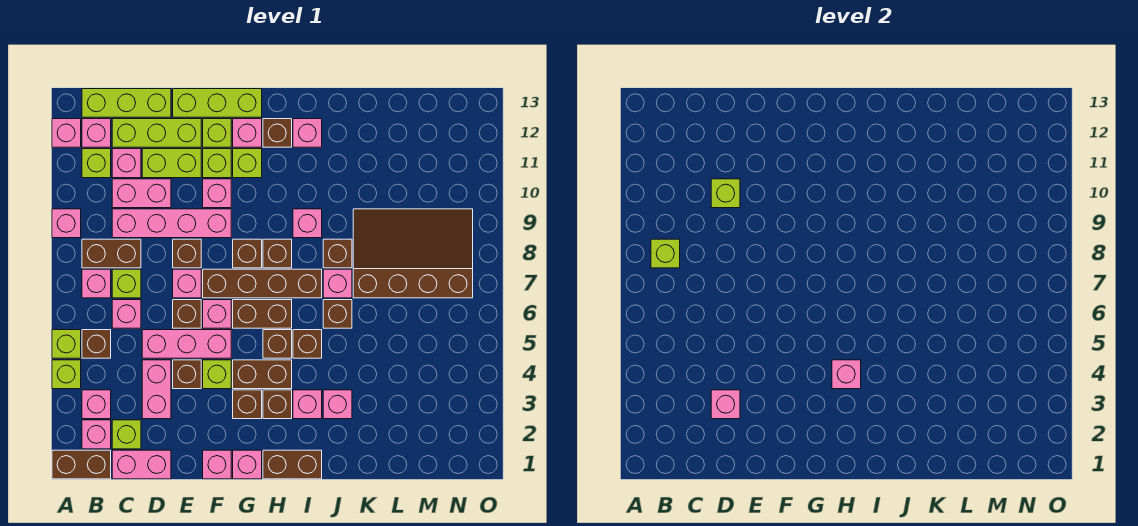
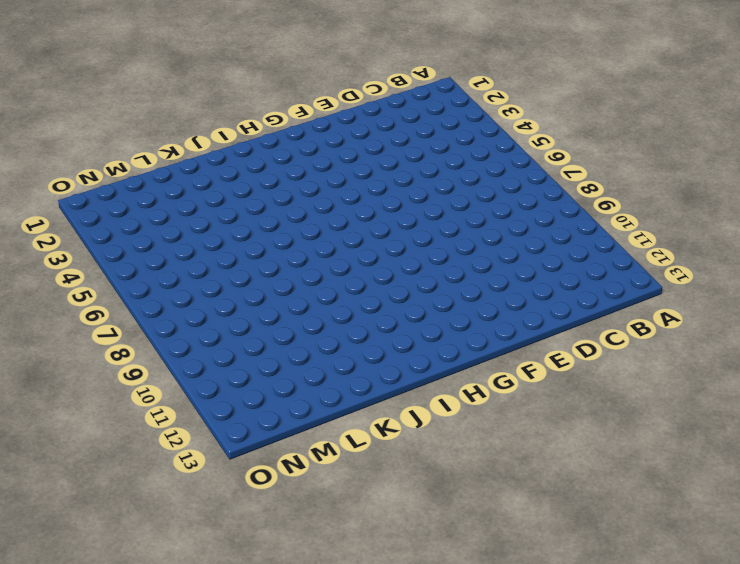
none -> brown brick A1:B1 level 1
none -> lime brick A4 level 1
none -> lime brick A5 level 1
none -> pink brick A9 level 1

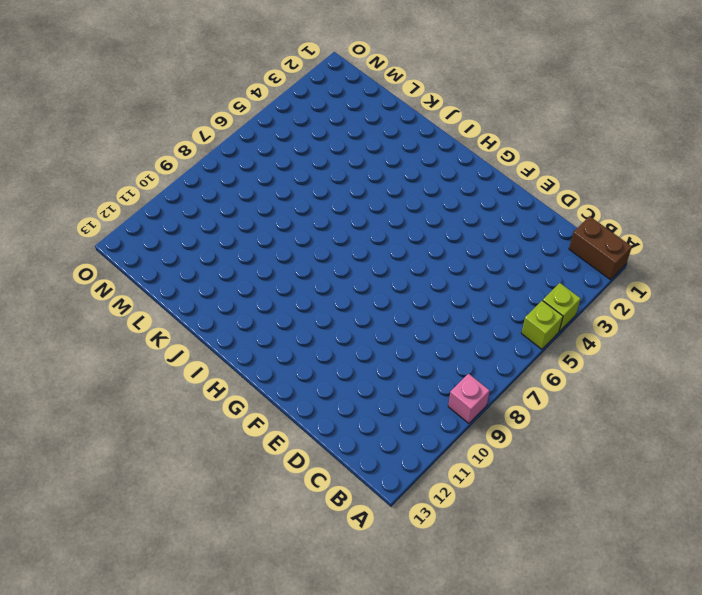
none -> pink brick A12 level 1
none -> pink brick B2 level 1
none -> pink brick B3 level 1
none -> brown brick B5 level 1

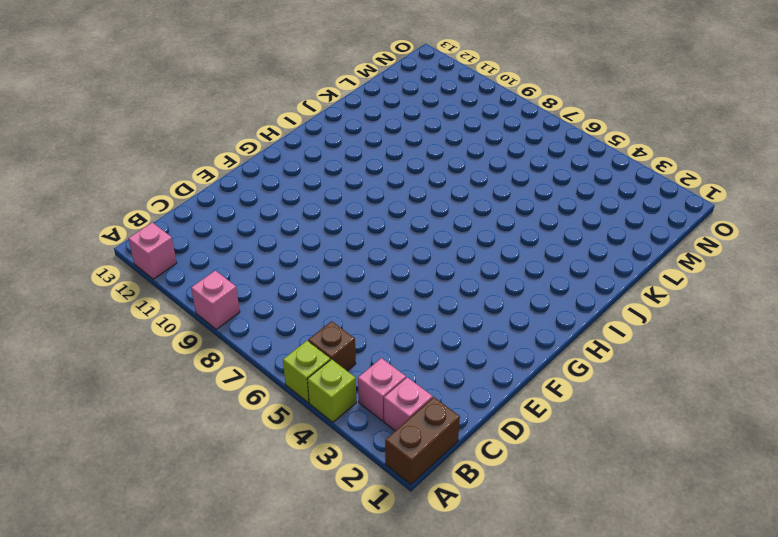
none -> pink brick B7 level 1
none -> brown brick B8:C8 level 1
none -> lime brick B11 level 1
none -> pink brick B12 level 1

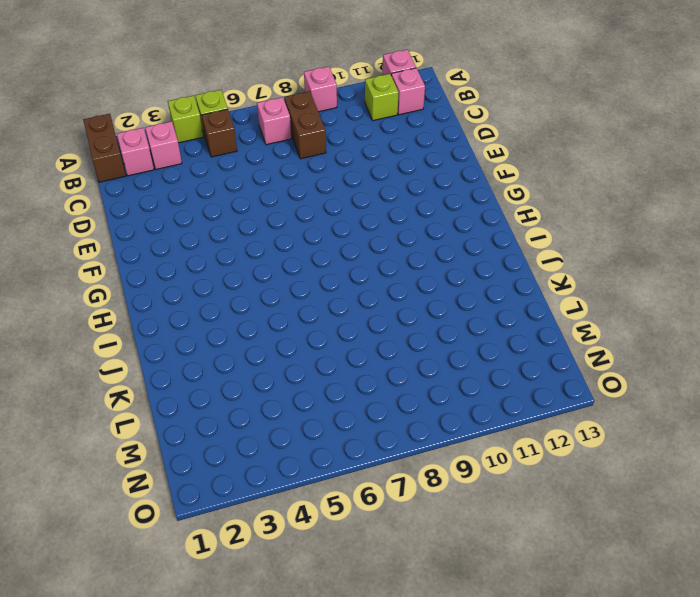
none -> lime brick B13:D13 level 1
none -> pink brick C1:D1 level 1
none -> lime brick C2 level 1
none -> pink brick C6 level 1

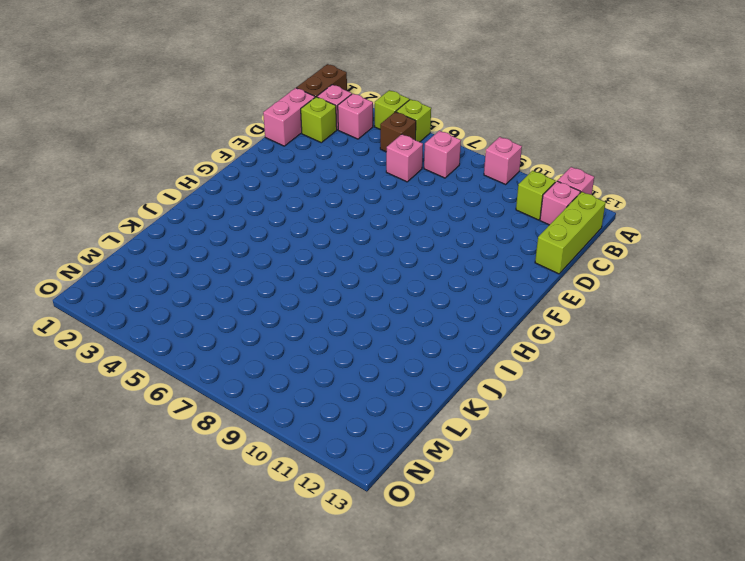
none -> brown brick B8:C8 level 1
none -> lime brick C7 level 1
none -> pink brick C9:F9 level 1
none -> pink brick C10:D10 level 1

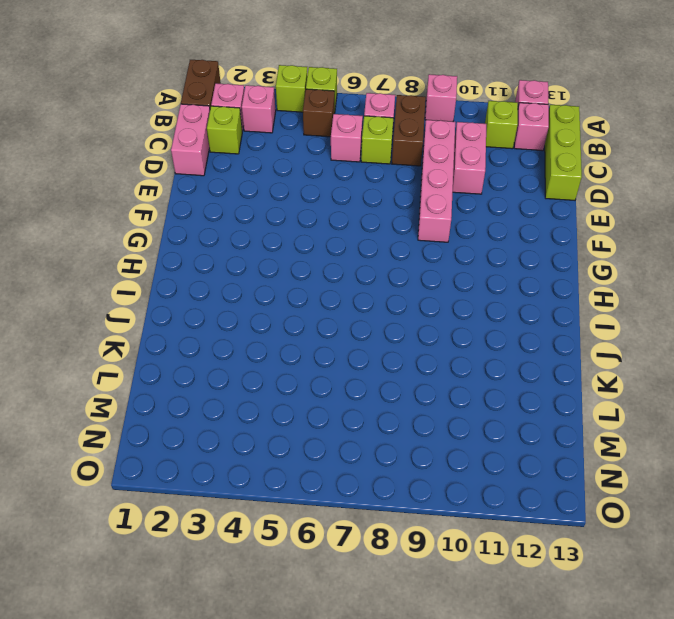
none -> pink brick C11 level 1
none -> lime brick C12:E12 level 1
none -> pink brick D3:D4 level 1
none -> pink brick D5:F5 level 1

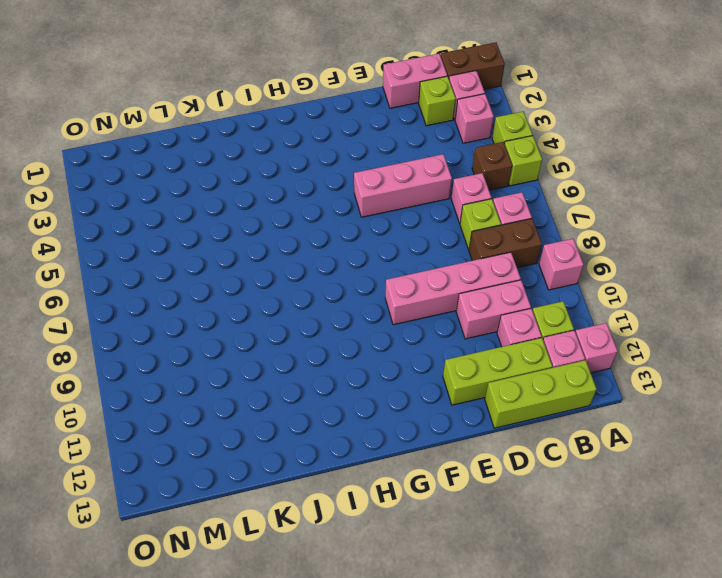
none -> pink brick D3:D4 level 1
none -> lime brick D11:E11 level 1
none -> brown brick E4 level 1
none -> brown brick E6 level 1

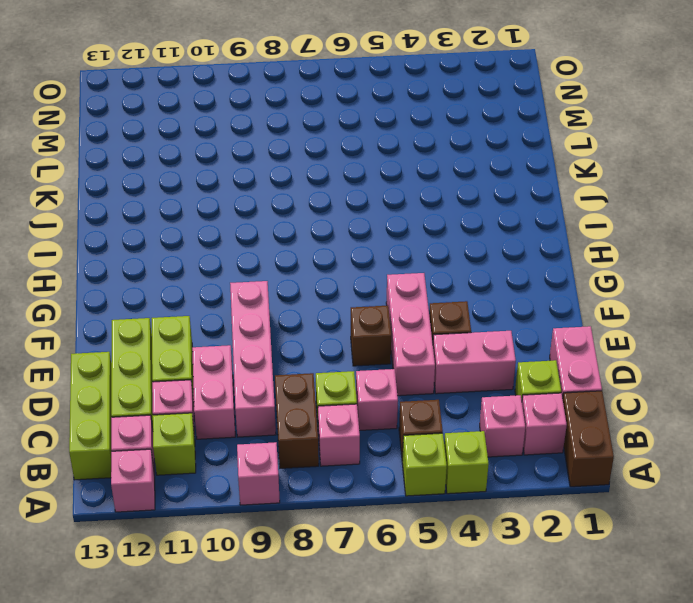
none -> pink brick E7 level 1
none -> brown brick E8 level 1
none -> lime brick E13:G13 level 1
none -> pink brick F1 level 1

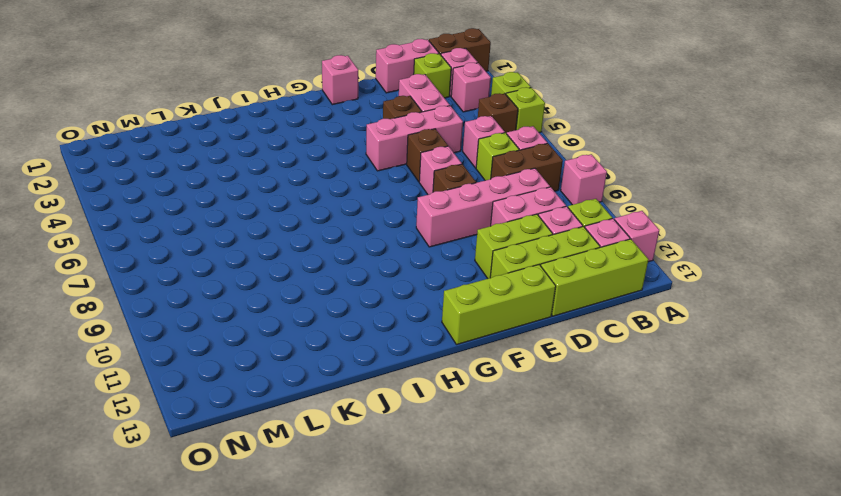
none -> lime brick F4 level 1
none -> pink brick F6 level 1
none -> brown brick F7:I7 level 1
none -> pink brick F10 level 1

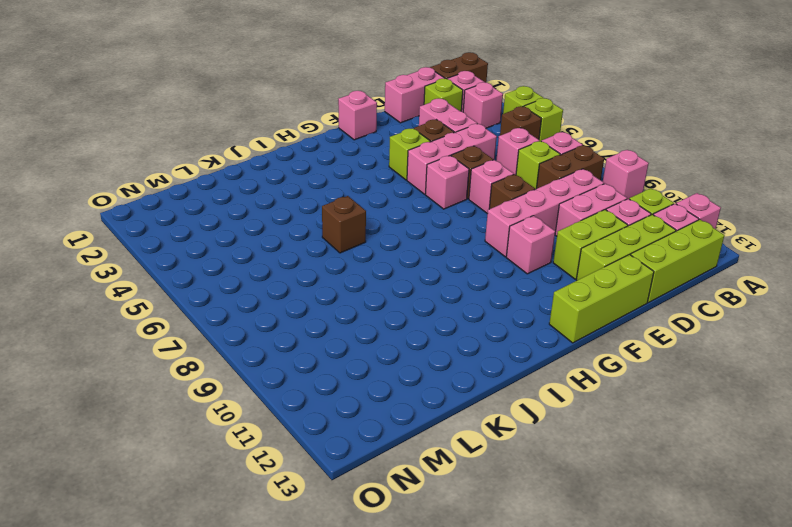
none -> brown brick F7:I7 level 1
none -> lime brick F11 level 1
none -> lime brick F12 level 1
none -> pink brick G1 level 1

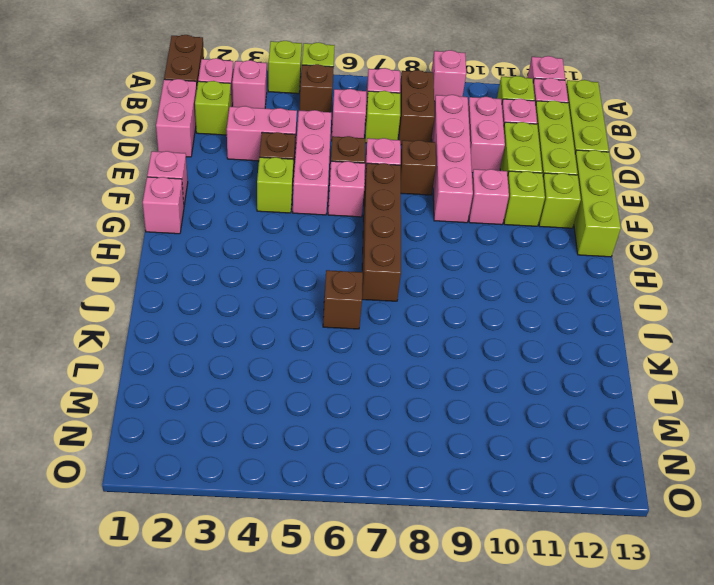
none -> brown brick G3 level 1
none -> brown brick G4:H4 level 1
none -> brown brick G6:H6 level 1
none -> brown brick G8 level 1

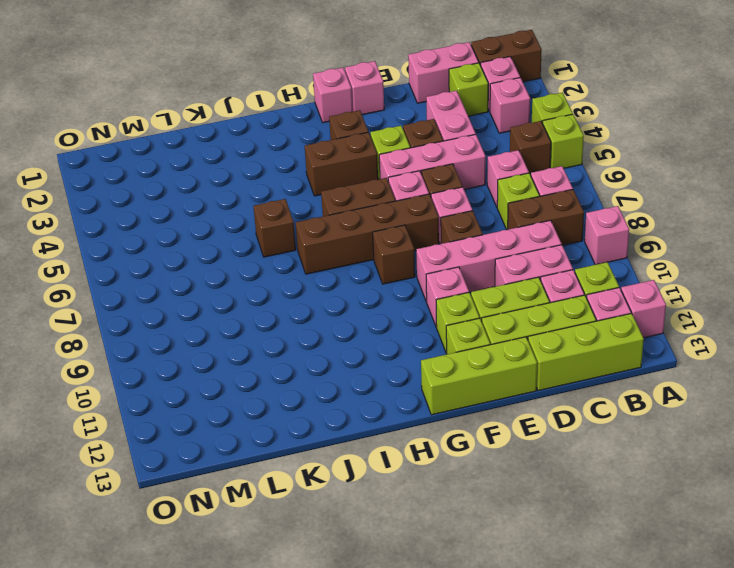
none -> lime brick G11 level 1
none -> pink brick G12 level 1
none -> brown brick H1:I1 level 1
none -> brown brick H3 level 1

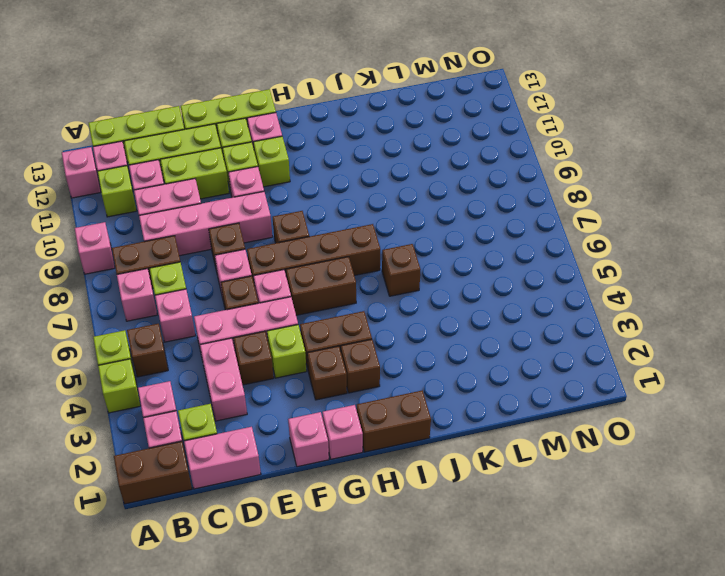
none -> brown brick H5 level 1
none -> brown brick H8 level 1
none -> brown brick H12 level 1
none -> pink brick I3 level 1

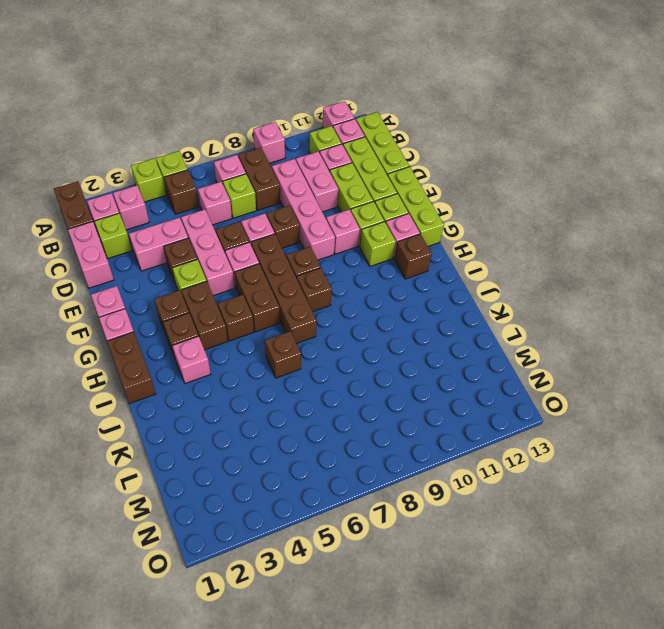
none -> brown brick I5 level 1
none -> pink brick I9 level 1
none -> pink brick I12 level 1
none -> pink brick J3 level 1

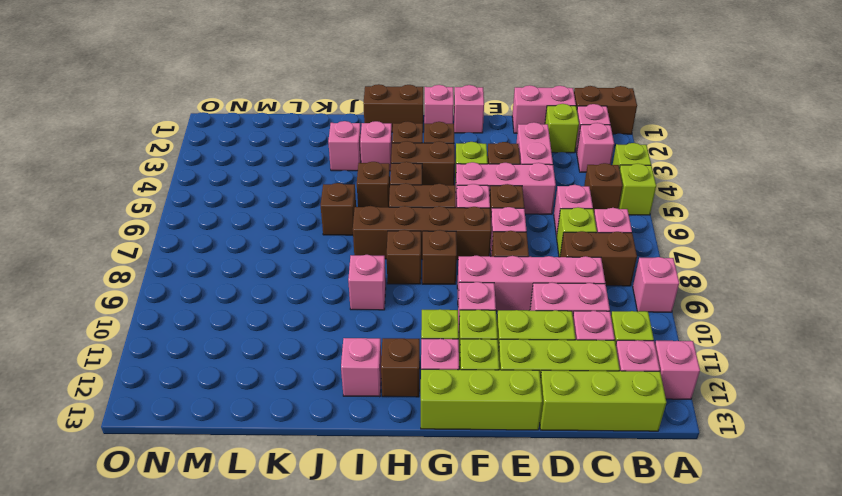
none -> pink brick J7 level 1
none -> brown brick J8 level 1
none -> brown slope K7:N9 level 1 top 7
none -> lime brick B8 level 2

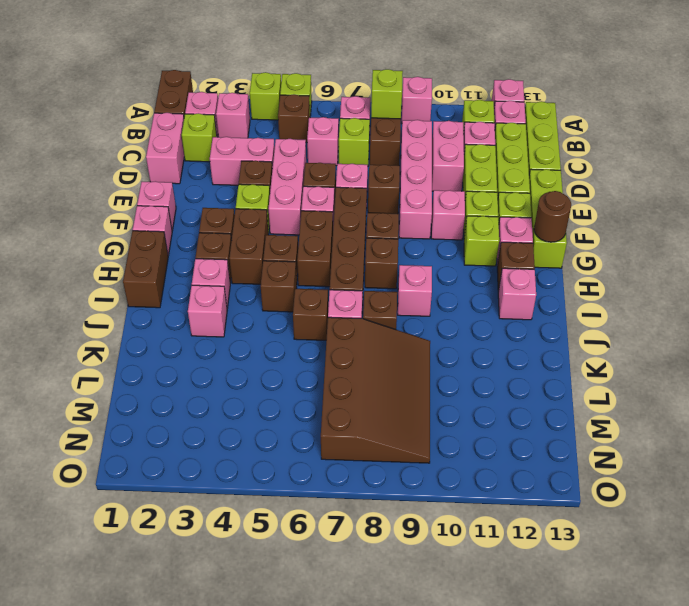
brown round brick G13 level 2 -> none
none -> pink brick D3 level 2
none -> lime brick D10 level 2
none -> pink brick H4 level 2

